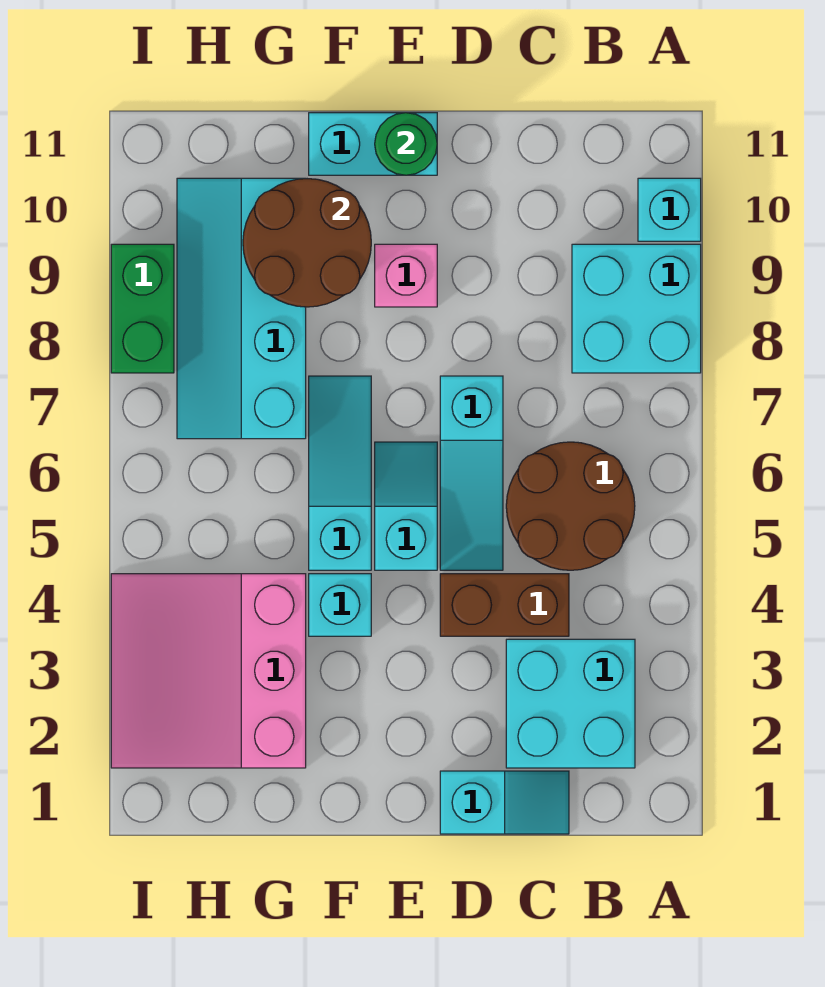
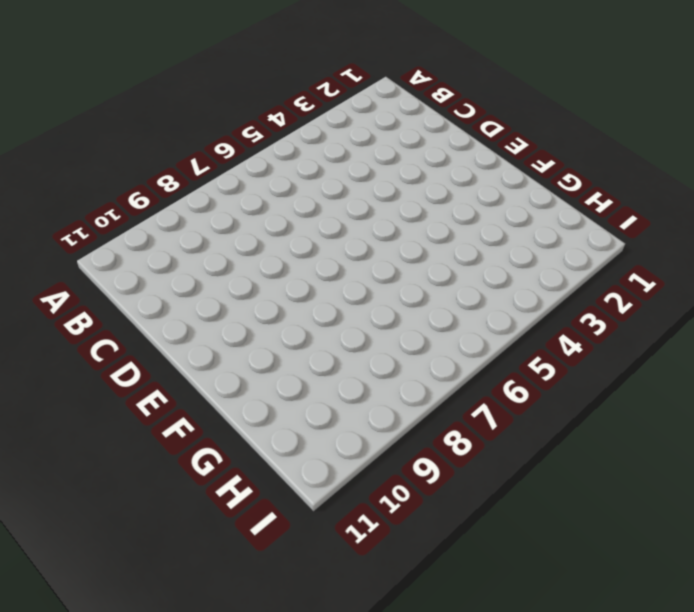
none -> cyan brick A8:B9 level 1
none -> cyan brick A10 level 1
none -> cyan brick B2:C3 level 1

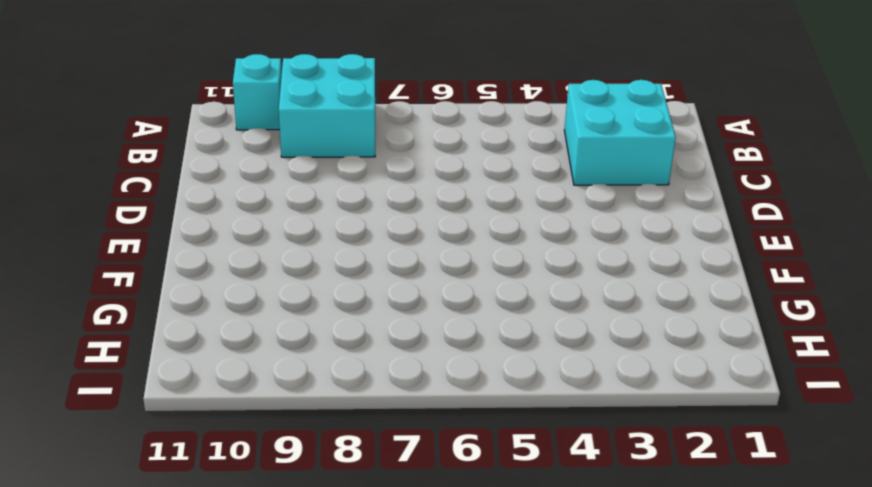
none -> brown round brick B5:C6 level 1
none -> cyan slope C1:D1 level 1 top D
none -> brown brick C4:D4 level 1

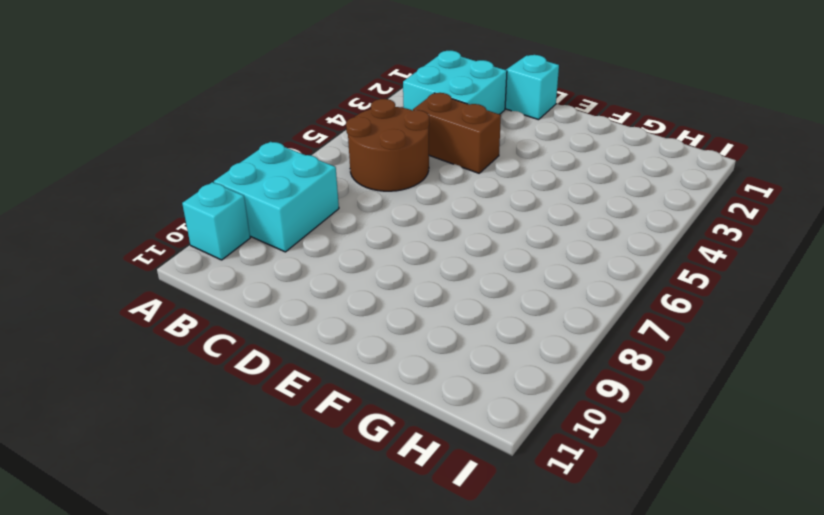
none -> cyan slope D5:D7 level 1 top 7
none -> cyan slope E5:E6 level 1 top 5
none -> pink brick E9 level 1

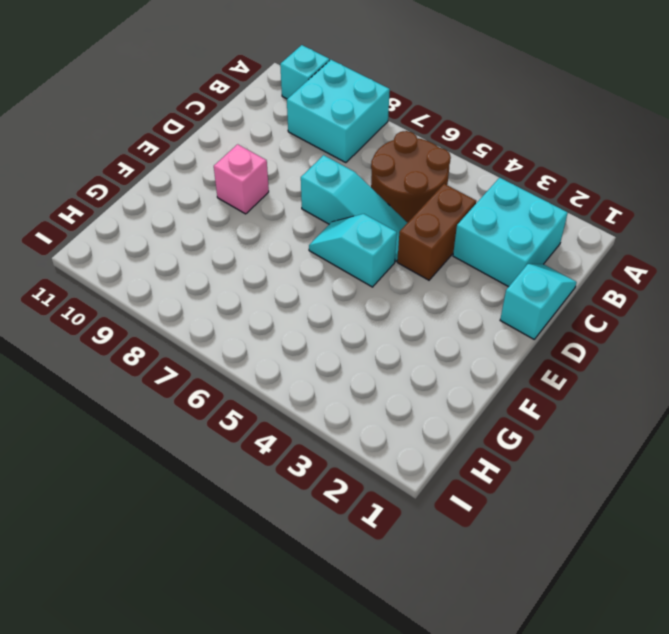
none -> cyan brick E11:F11 level 1
none -> cyan brick F4 level 1
none -> cyan slope F5:F7 level 1 top 5

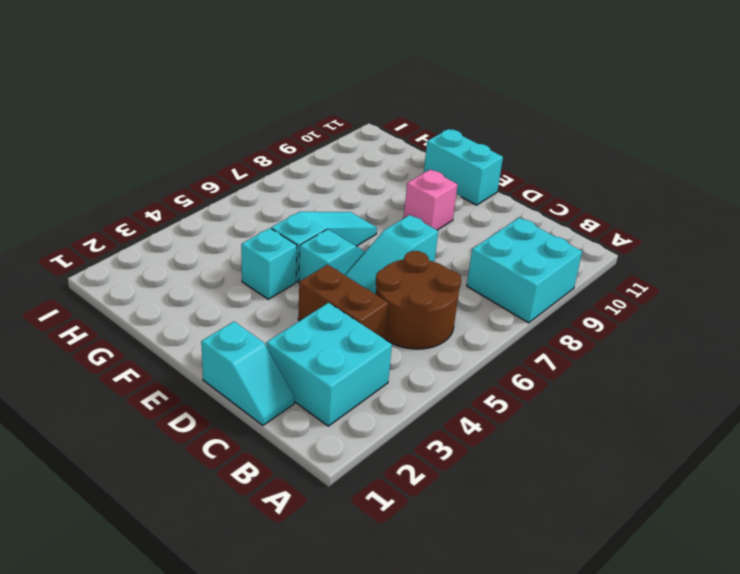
none -> cyan brick A10 level 1
none -> pink slope G2:I4 level 1 top G
none -> cyan slope G7:H10 level 1 top G

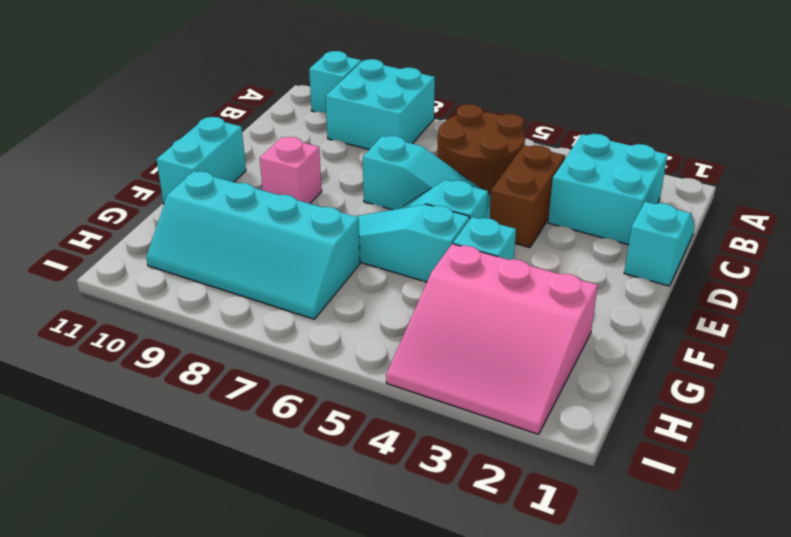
none -> green brick I8:I9 level 1
none -> green round brick E11 level 2
none -> brown round brick F9:G10 level 2

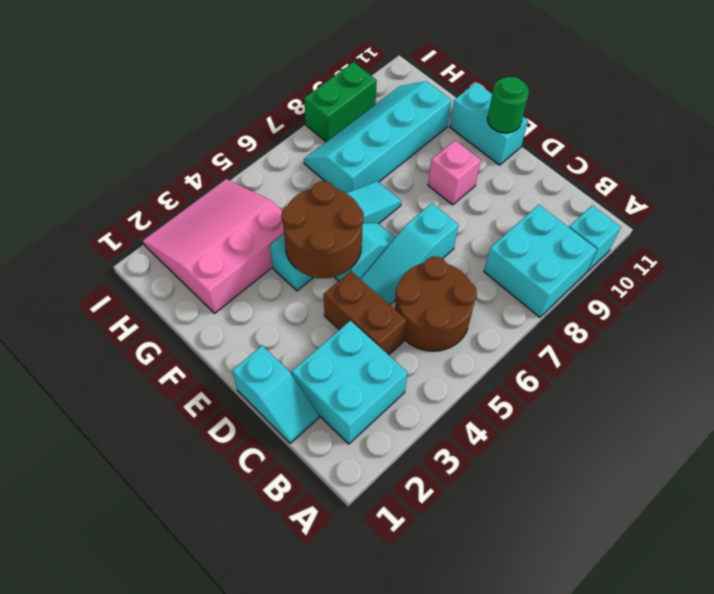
brown round brick E4:F5 level 2 -> brown round brick F9:G10 level 2

